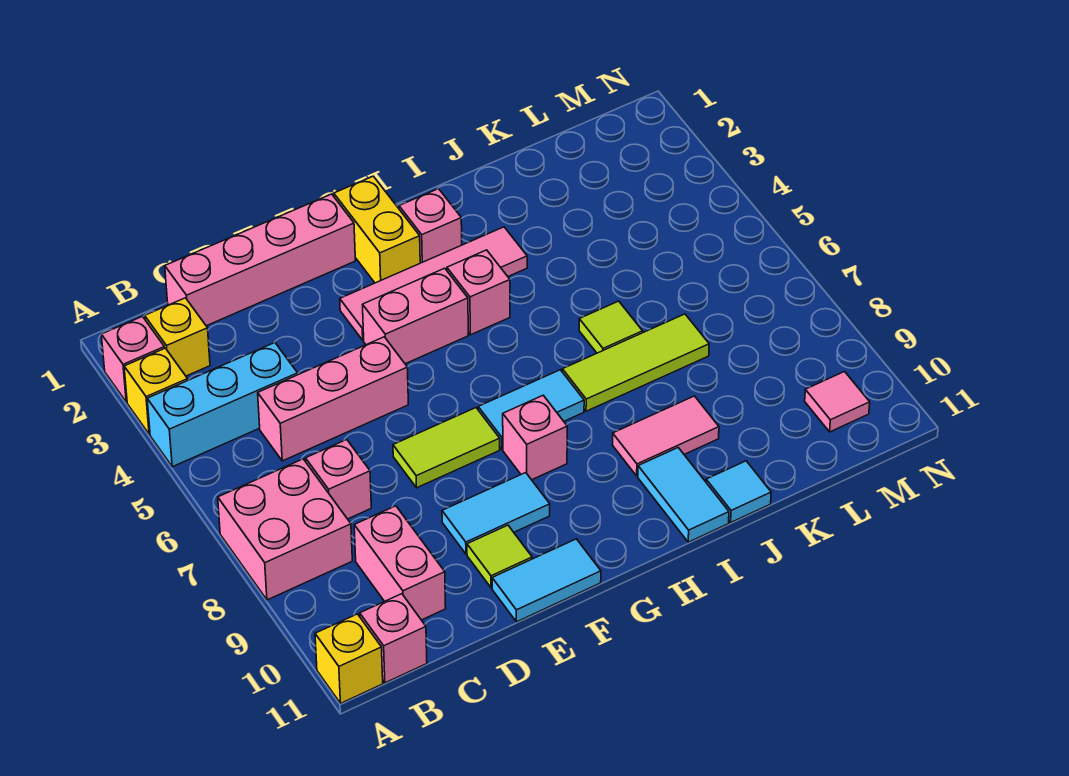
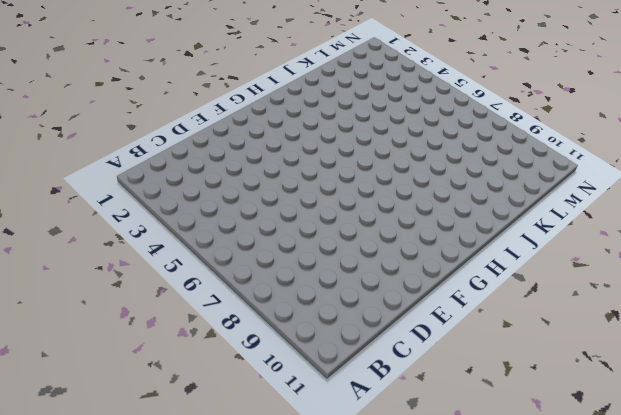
none -> pink brick A2 level 1
none -> yellow brick A3 level 1
none -> cyan brick A4:C4 level 1

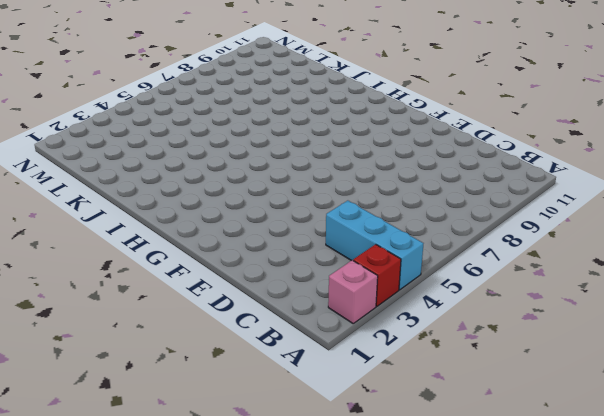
red brick A3 level 1 -> yellow brick A3 level 1
none -> pink brick A7:B8 level 1
none -> yellow brick A11 level 1
none -> yellow brick B2 level 1

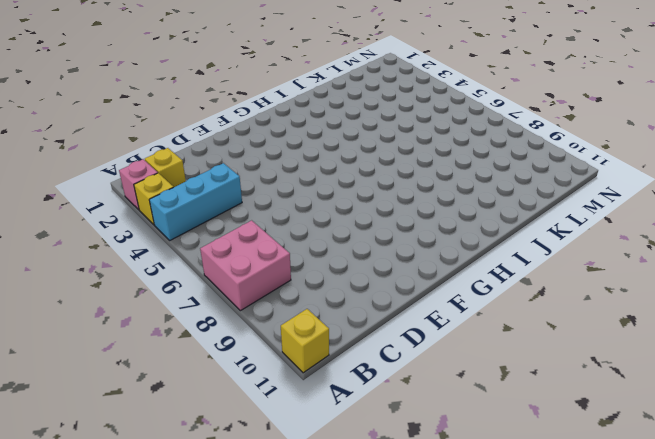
none -> pink brick B11 level 1
none -> pink brick C1:F1 level 1
none -> pink brick C5:E5 level 1

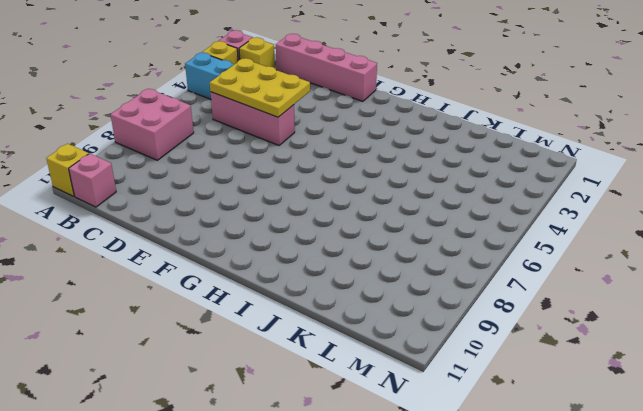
yellow plate C4:E5 level 2 -> none
none -> pink brick C7 level 1
none -> pink brick C9:C10 level 1
none -> lime tile E7:F7 level 1

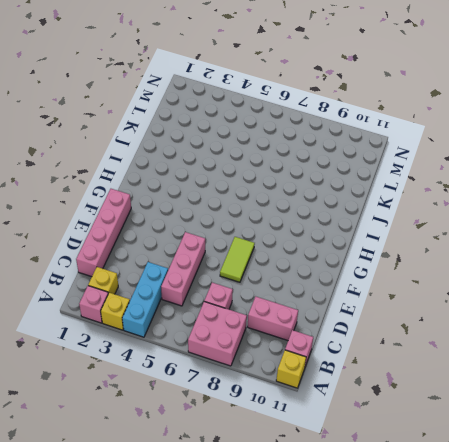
none -> cyan tile E9:F9 level 1
none -> lime tile E10 level 1
none -> cyan tile E11:F11 level 1

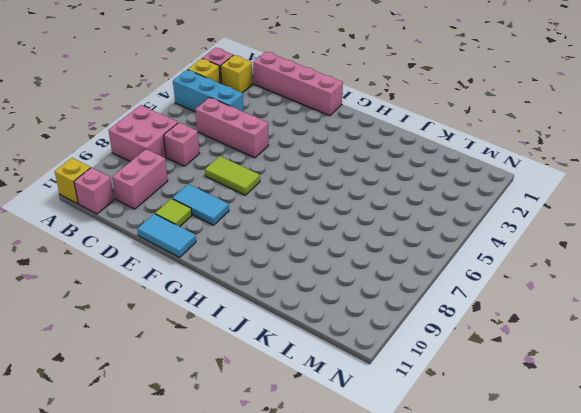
none -> pink tile F3:I3 level 1
none -> pink brick F4:G4 level 1
none -> yellow brick G1:G2 level 1

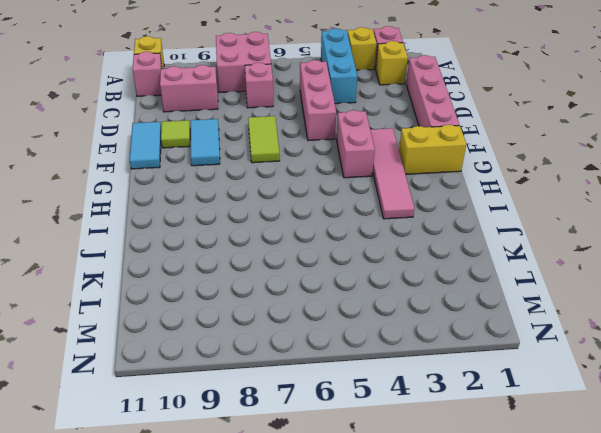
none -> cyan tile G7:H7 level 1
none -> pink brick G8 level 1
none -> pink brick H2 level 1

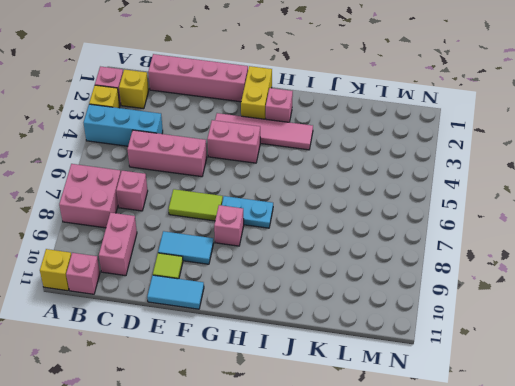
cyan plate G7:H7 level 1 -> cyan tile G7:H7 level 1
none -> pink brick H4 level 1
none -> lime tile I7:K7 level 1
none -> pink tile I9:J9 level 1

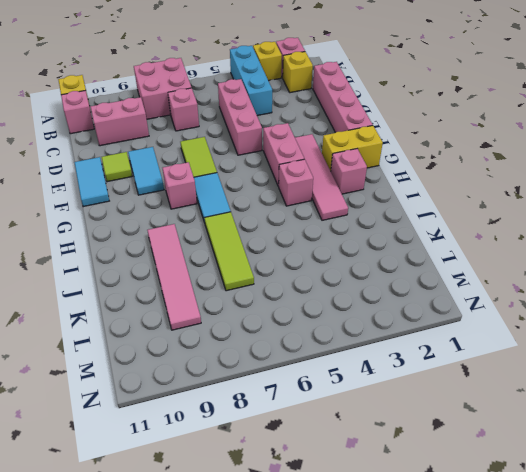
pink tile I9:L9 level 1 -> pink tile I9:J9 level 1
none -> cyan tile I10:I11 level 1
none -> lime tile J6 level 1
none -> cyan tile J11 level 1

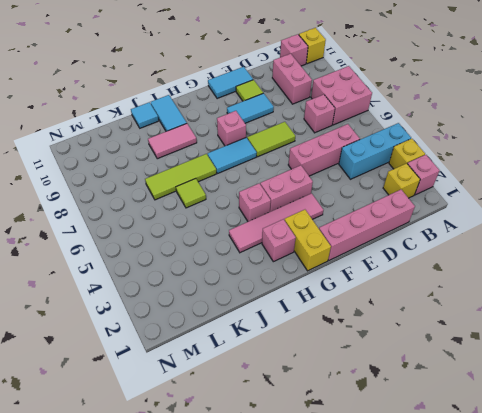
none -> pink tile M10 level 1

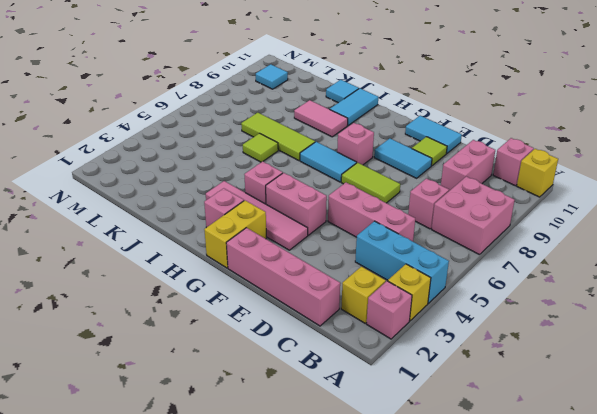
cyan tile M10 level 1 -> pink tile M10 level 1

